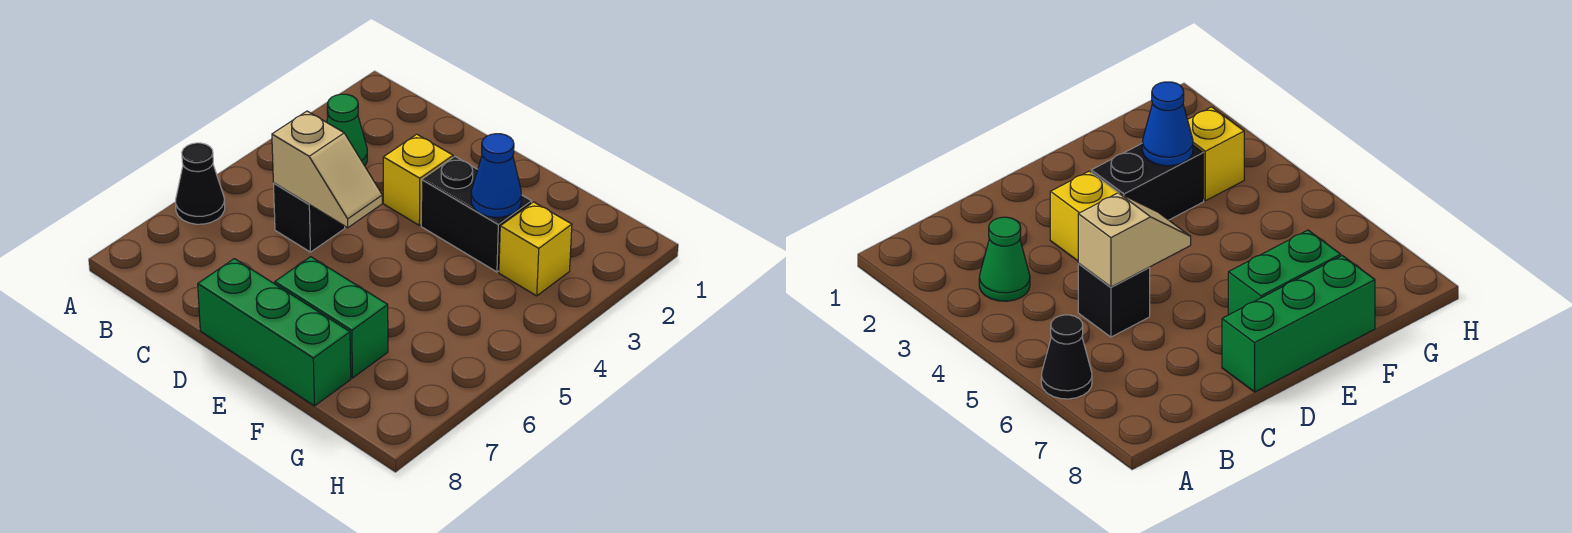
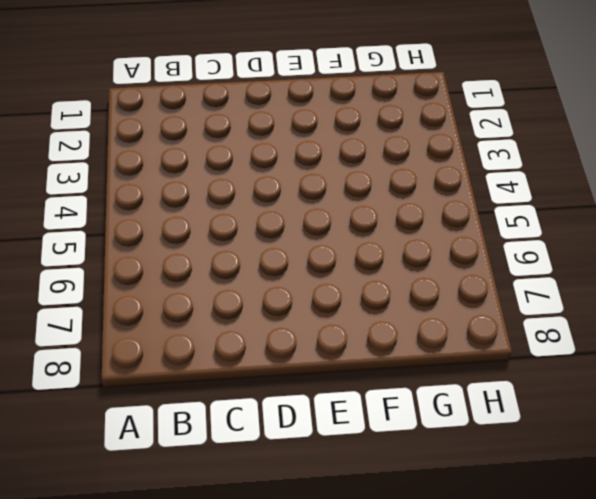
none -> black cone A6 level 1
none -> green cone B3 level 1

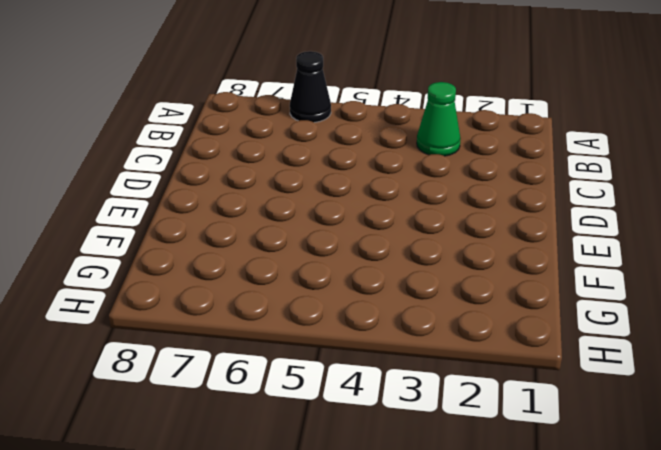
none -> black brick C5 level 1
none -> yellow brick D3 level 1

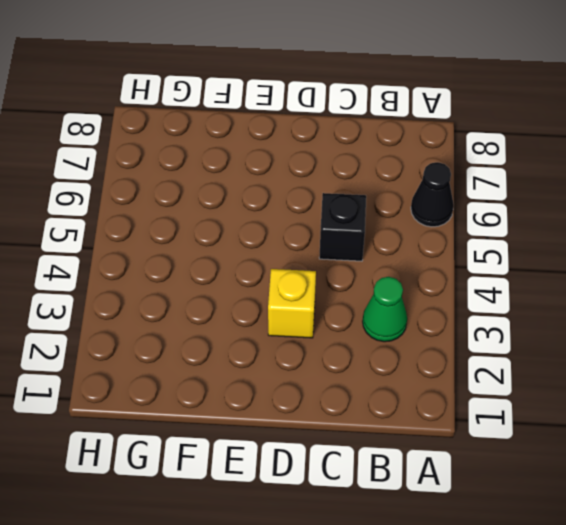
none -> green brick D8:F8 level 1
none -> black brick E3:F3 level 1

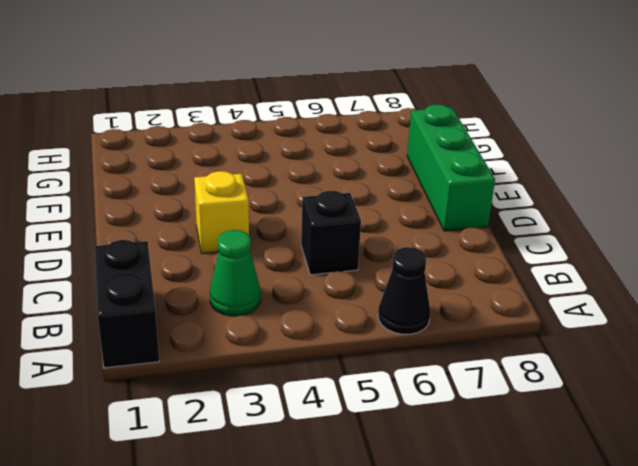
black brick A1:B1 level 1 -> black brick E3:F3 level 1
none -> green brick E7:F7 level 1
none -> yellow brick G3 level 1

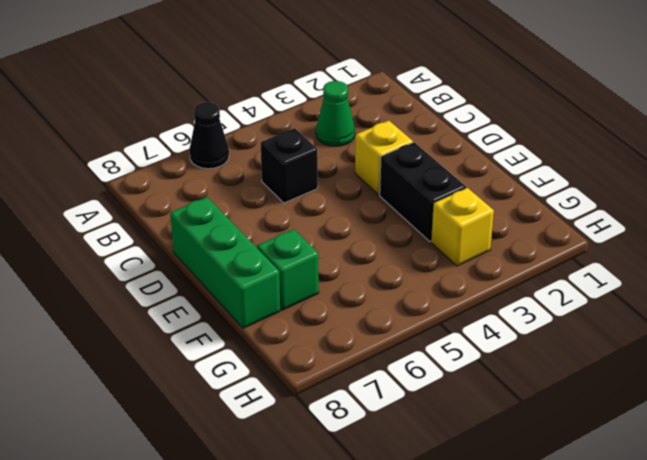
green brick F7 level 1 -> green brick E7:F7 level 1
none -> tan slope C5:D5 level 2 top C
none -> blue cone F3 level 2

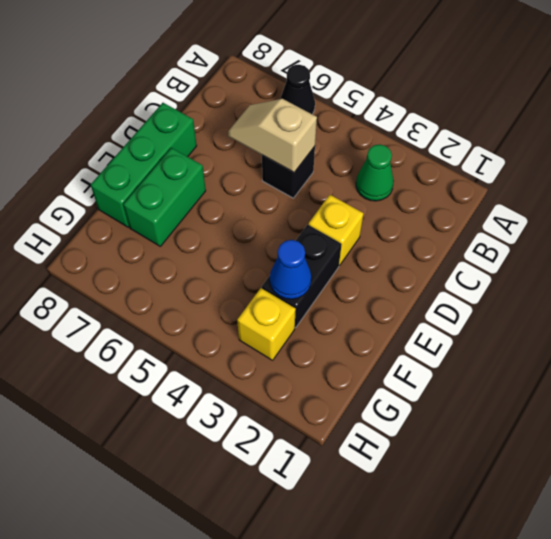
tan slope C5:C6 level 2 top 5 -> tan slope C5:D5 level 2 top C

